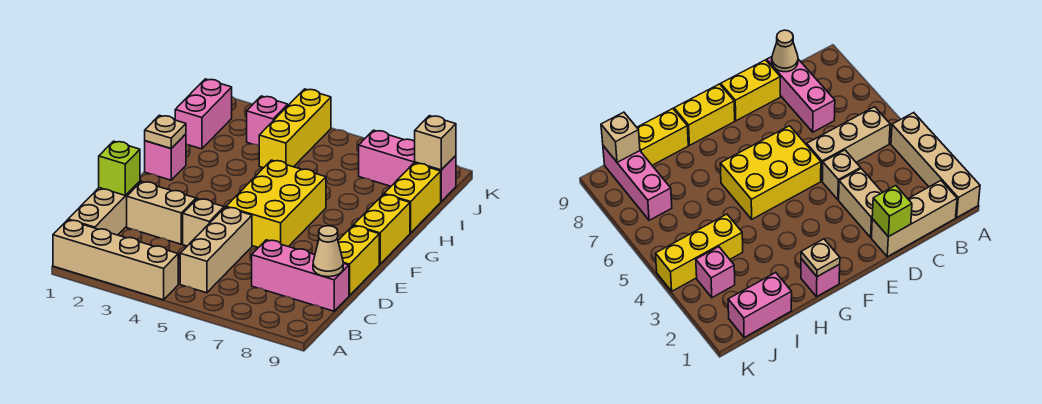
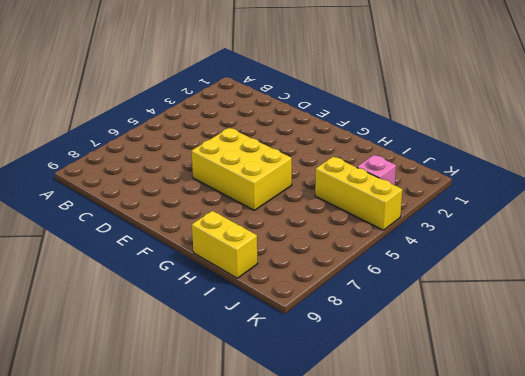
none -> tan brick A1:A4 level 1
none -> tan brick B1:D1 level 1
none -> tan brick B5:D5 level 1

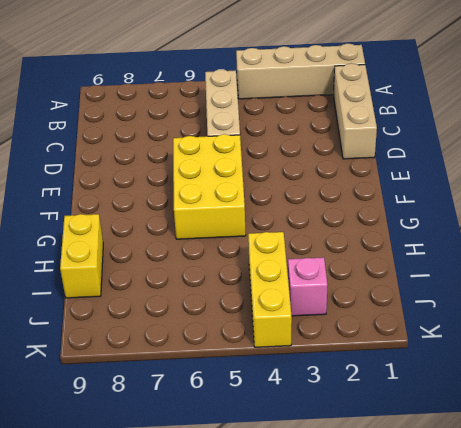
none -> pink brick C7:C9 level 1
none -> tan brick D2:D3 level 1
none -> tan brick D4 level 1

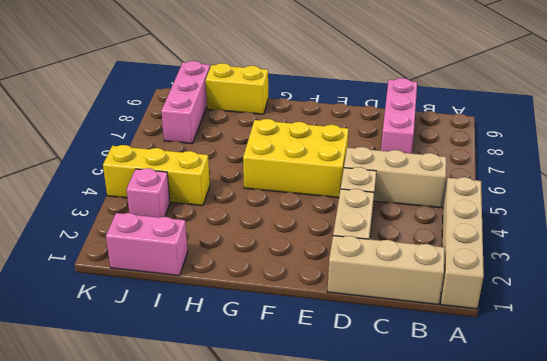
none -> yellow brick D9:E9 level 1
none -> yellow brick F9:G9 level 1
none -> pink brick G1 level 1

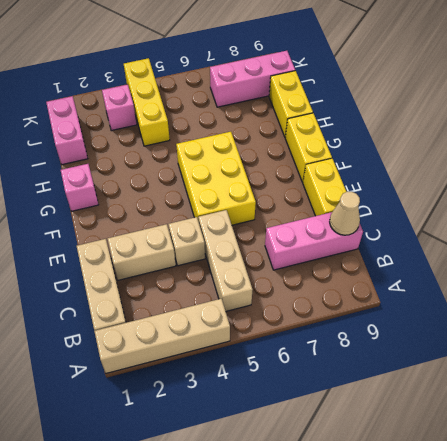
none -> lime brick D1 level 2
none -> tan plate G1 level 2
none -> tan brick J9 level 2

